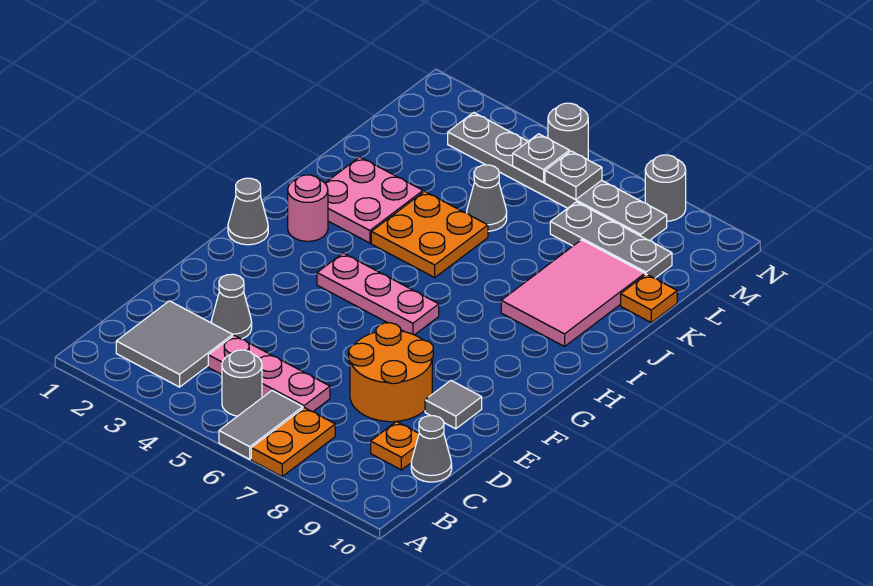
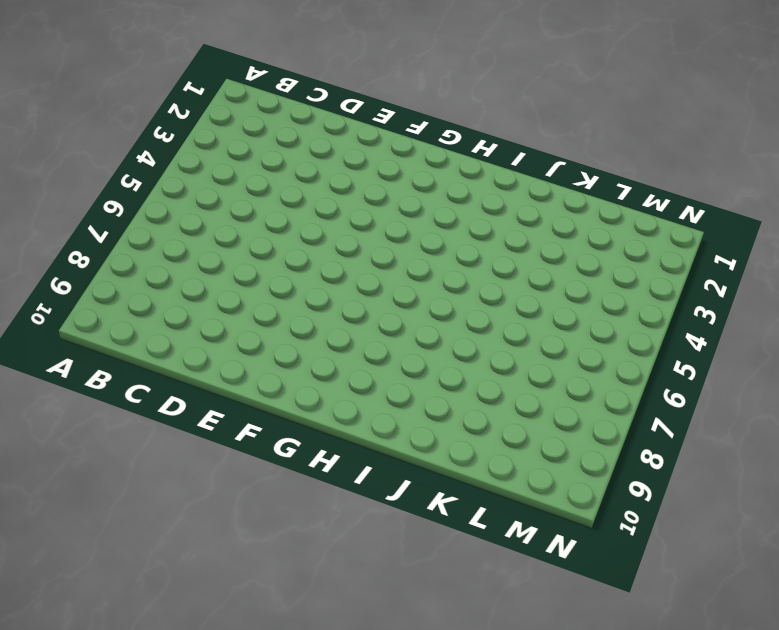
none -> grey tile A6:B6 level 1
none -> orange plate A7:B7 level 1
none -> grey tile B2:C3 level 1

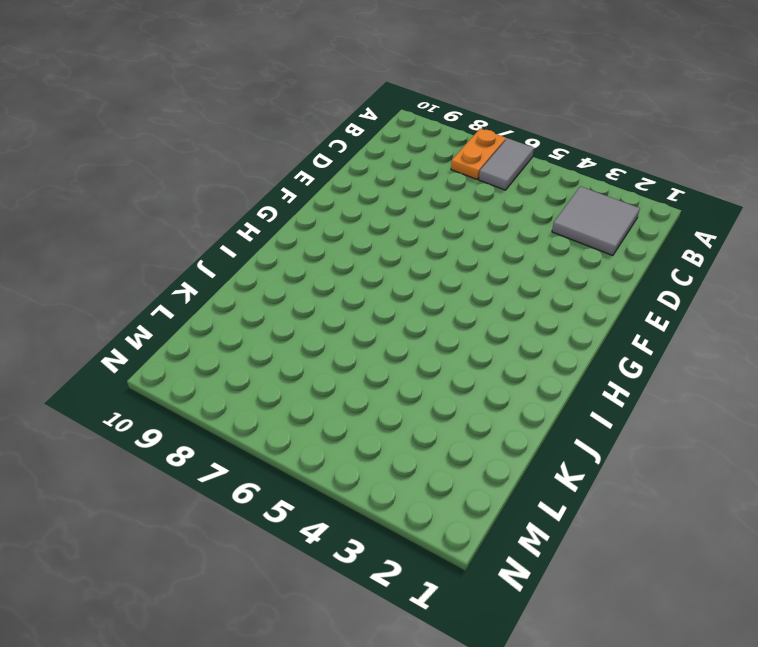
none -> grey round brick B5 level 1
none -> pink plate C4:C6 level 1
none -> orange plate C9 level 1

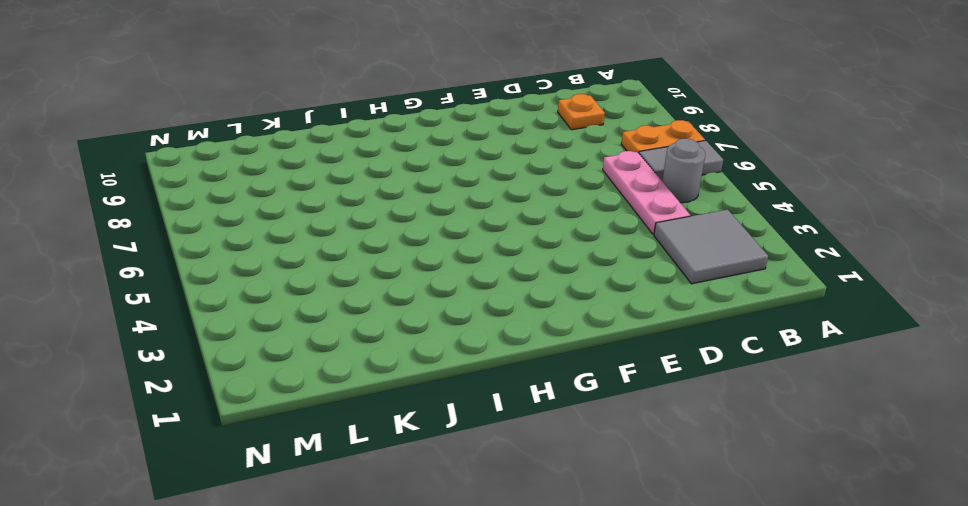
none -> grey cone C10 level 1
none -> grey cone D3 level 1
none -> orange round brick D7:E8 level 1

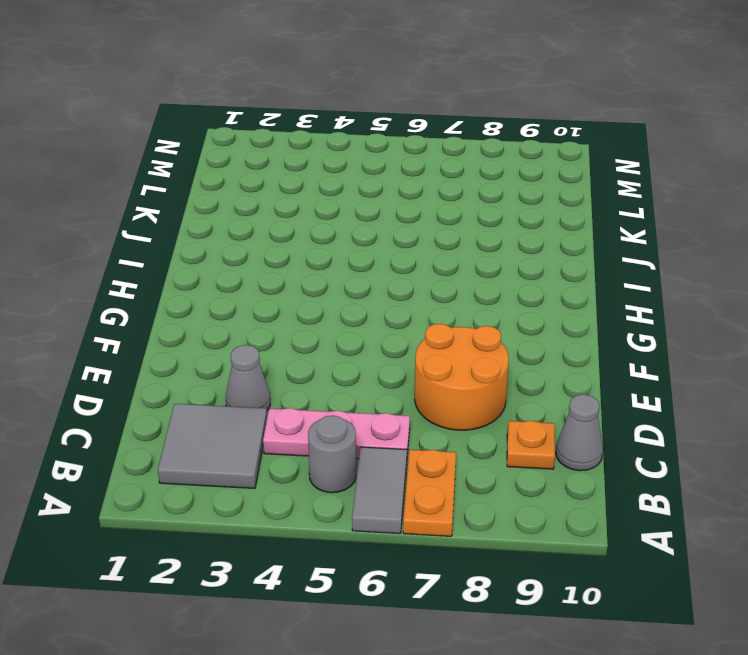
none -> grey tile E9 level 1
none -> grey cone G1 level 1
none -> pink plate G4:G6 level 1

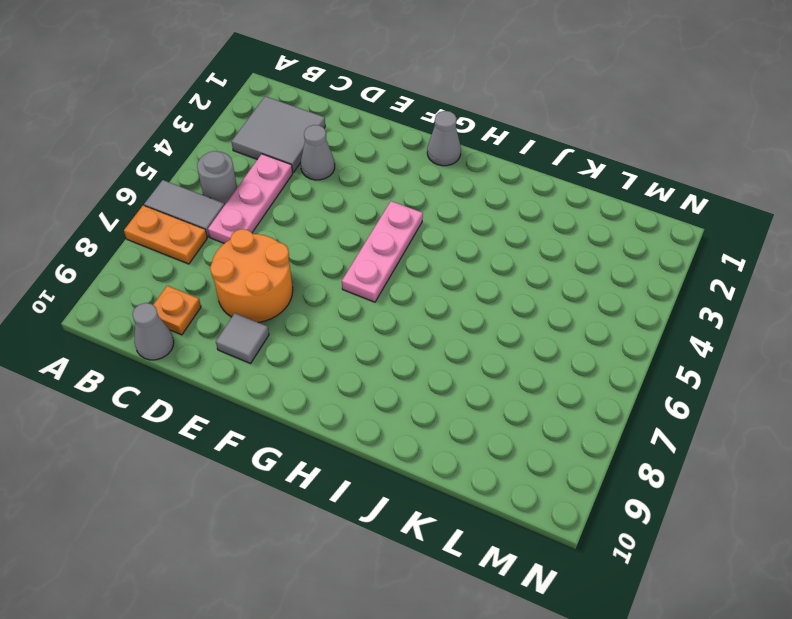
none -> pink round brick H2 level 1
none -> pink plate I2:J3 level 1
none -> orange plate I4:J5 level 1

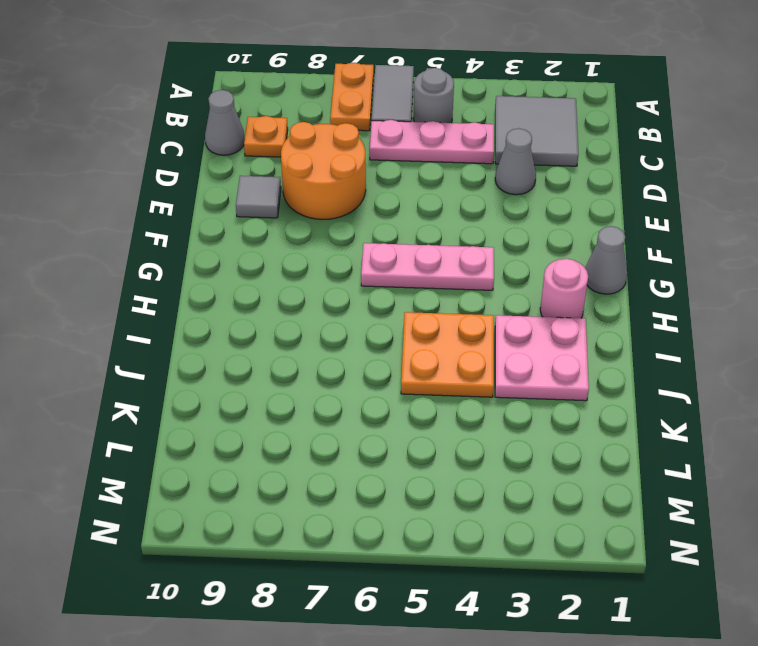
none -> pink tile I8:K9 level 1
none -> grey cone K5 level 1
none -> orange plate K10 level 1

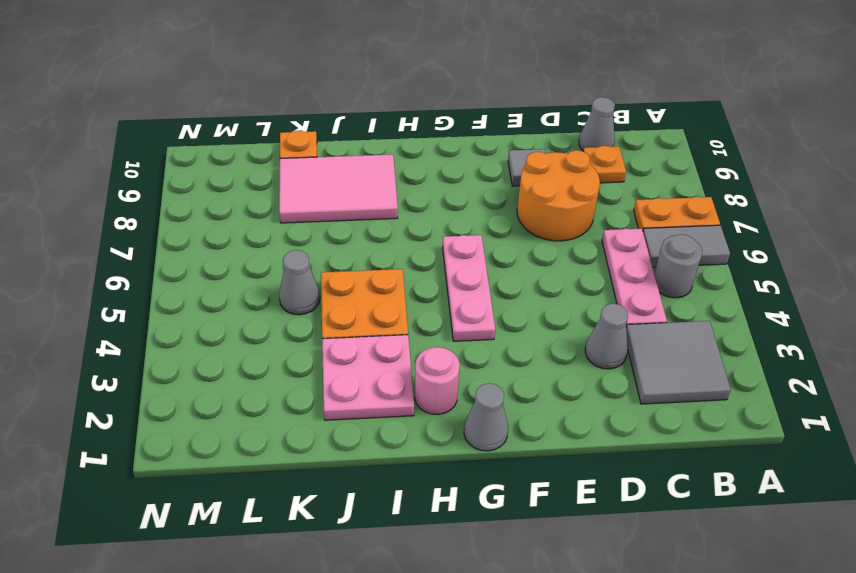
none -> grey plate L7:L9 level 1
none -> grey plate M3:M8 level 1
none -> grey round brick N5 level 1

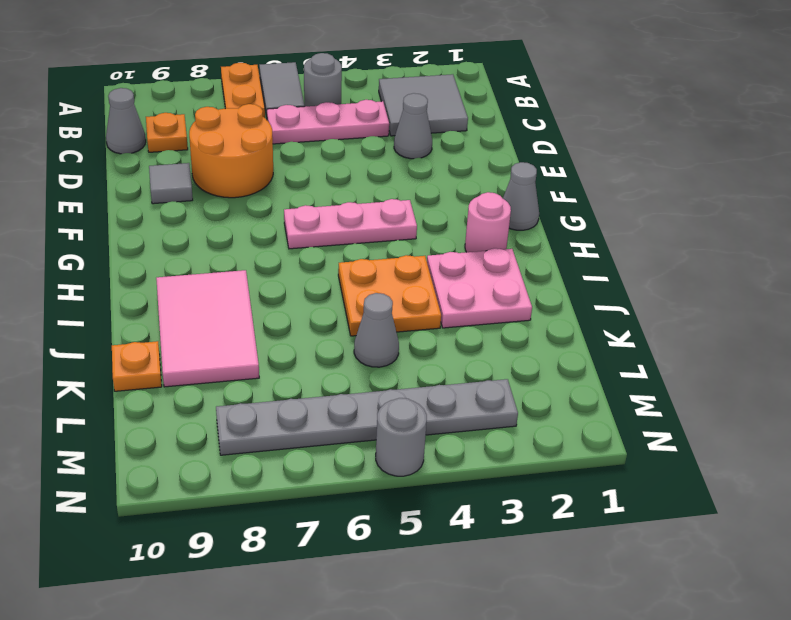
none -> grey plate L7:L9 level 1
none -> grey round brick N8 level 1
none -> grey plate M5 level 2

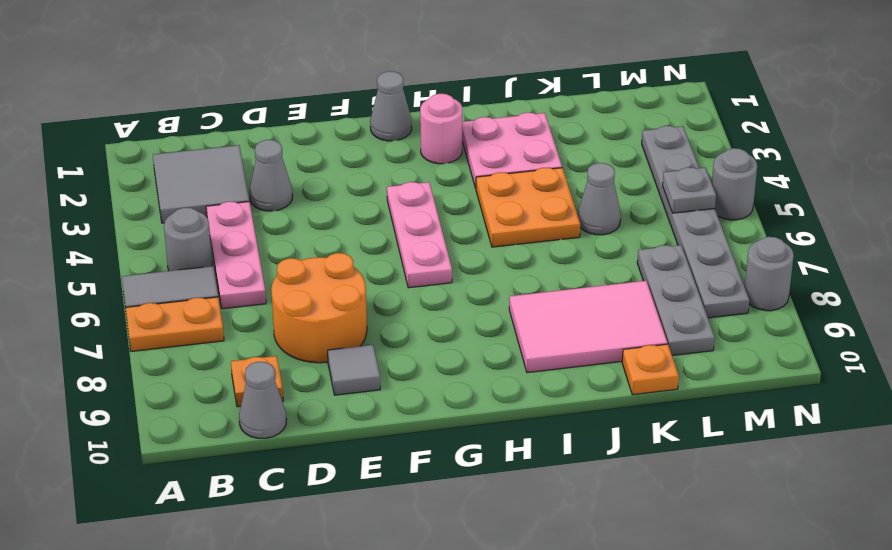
none -> grey plate M6 level 2

